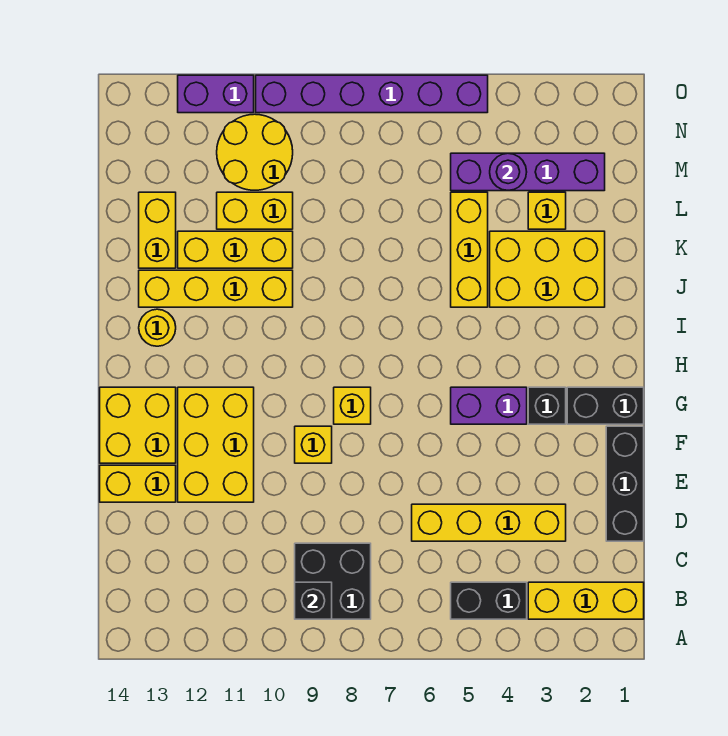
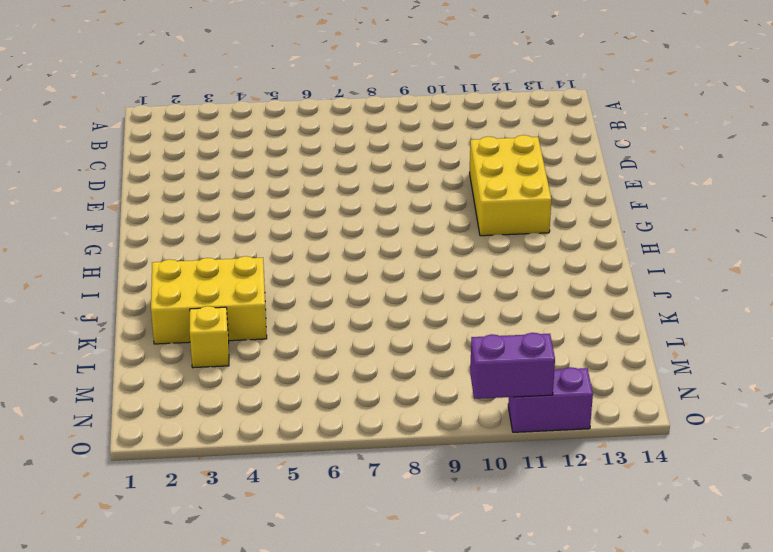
purple brick O10:O11 level 2 -> purple brick G4:G5 level 1
none -> yellow brick B1:B3 level 1
none -> black brick B4:B5 level 1
none -> black brick B8:C9 level 1

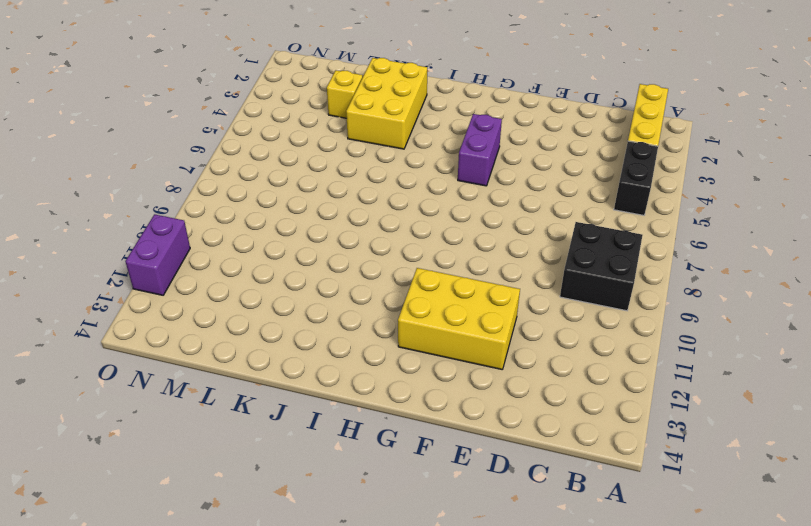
none -> black brick D1:F1 level 1
none -> yellow brick D3:D6 level 1
none -> yellow brick E13:E14 level 1

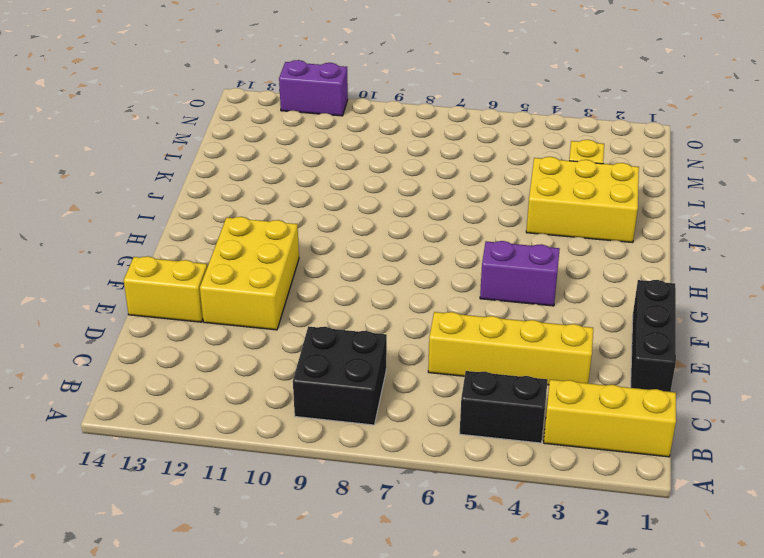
none -> yellow brick F9 level 1
none -> yellow brick F13:G14 level 1
none -> black brick G1:G2 level 1

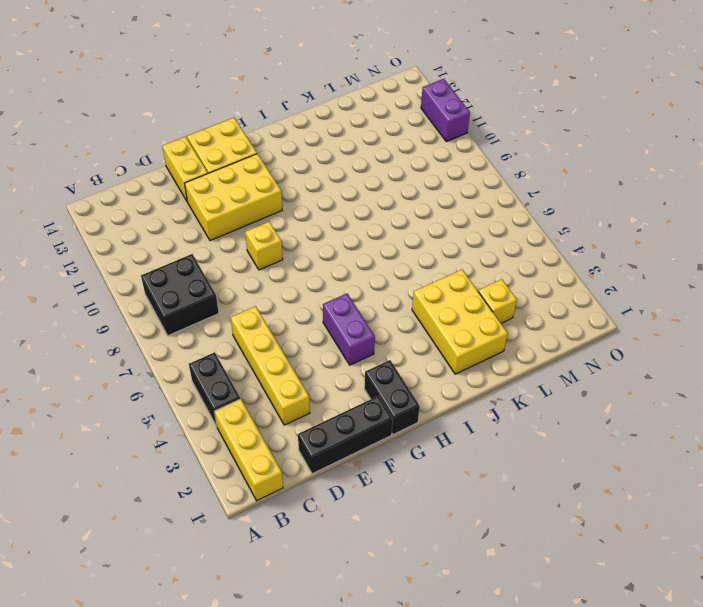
none -> black brick G3 level 1
none -> yellow brick G8 level 1
none -> yellow round brick I13 level 1

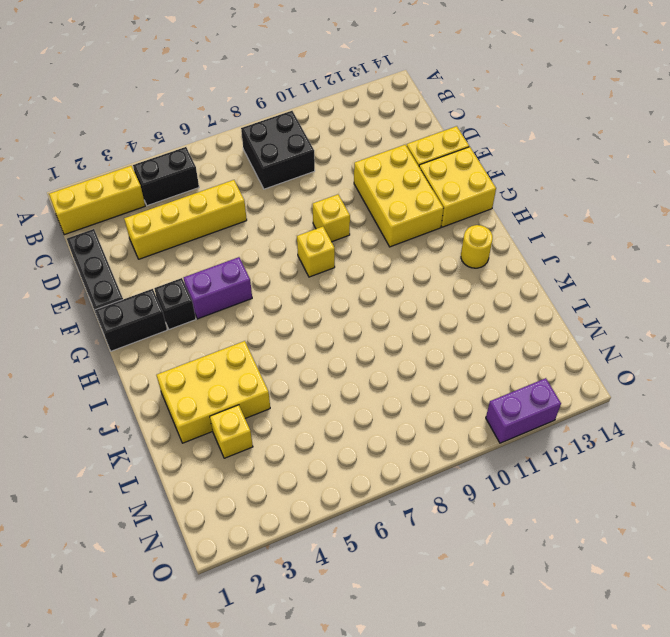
none -> yellow brick J5:L5 level 1
none -> yellow brick J10:J13 level 1
none -> yellow brick K10:K12 level 1

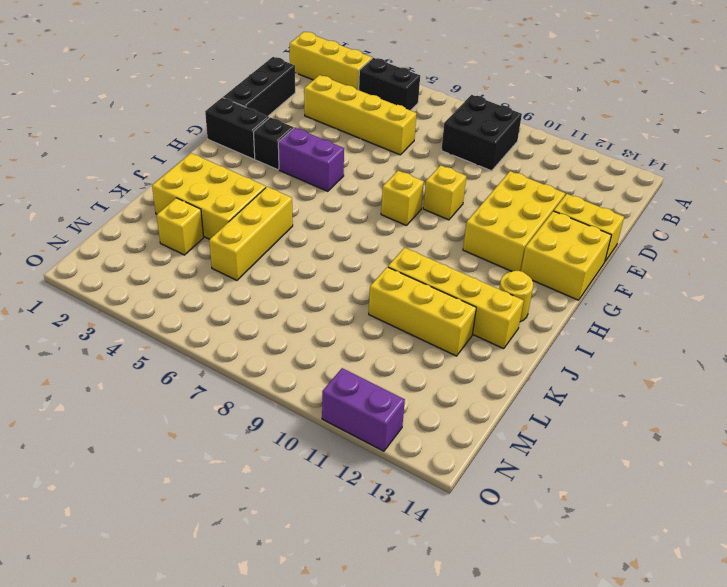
none -> yellow brick K13:L13 level 1
none -> yellow brick L10:L11 level 1
none -> purple brick M2:M5 level 1

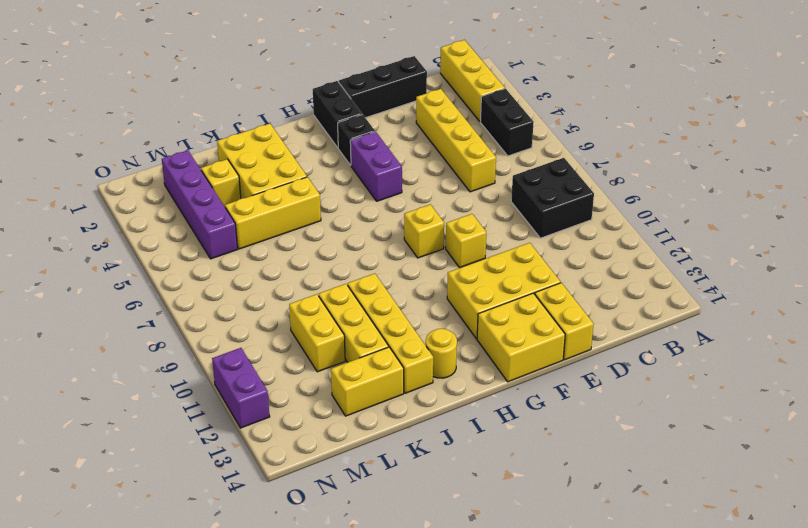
none -> yellow round brick M10:N11 level 1
none -> purple brick O5:O10 level 1
none -> black brick B9 level 2

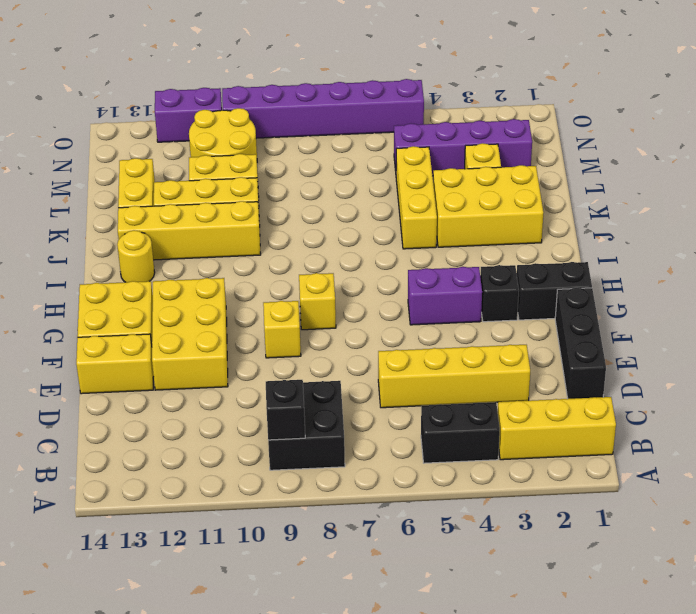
none -> purple round brick M4 level 2

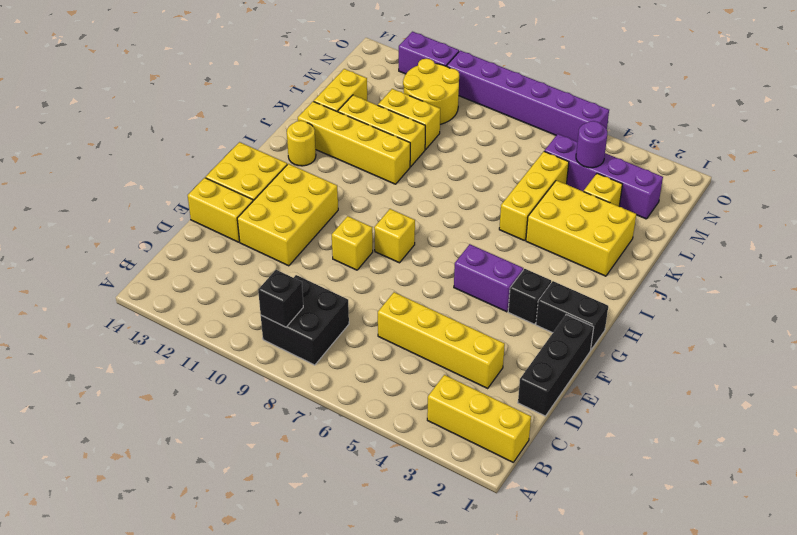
none -> black brick B4:B5 level 1

